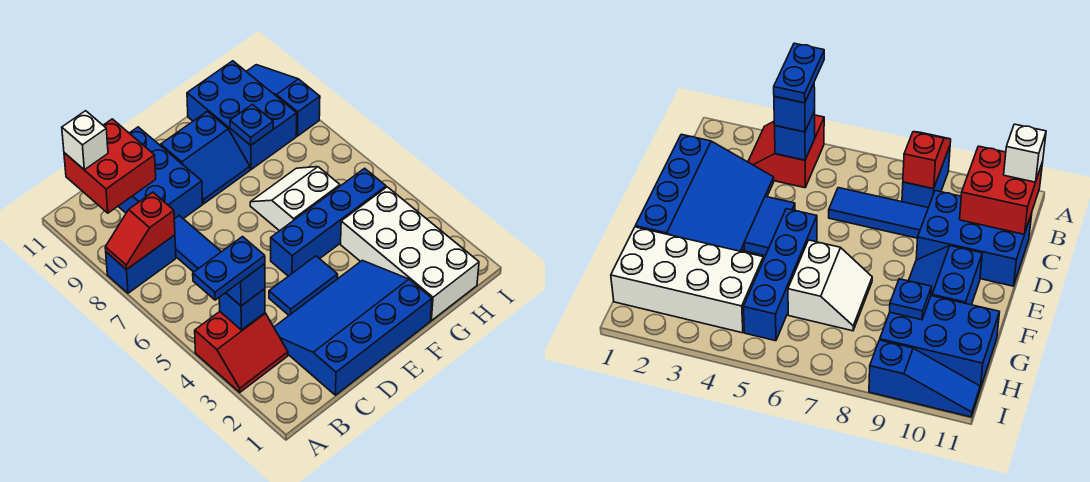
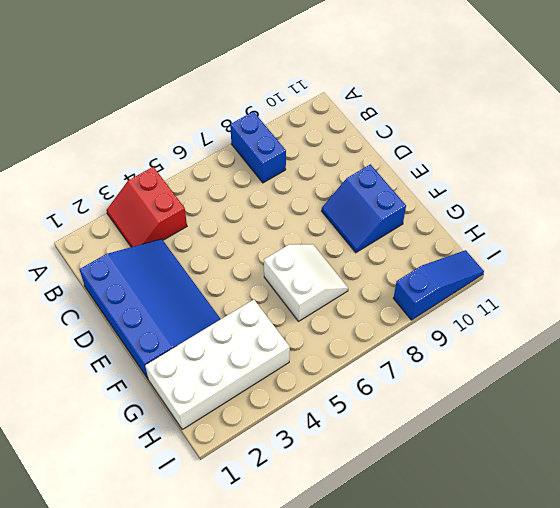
none -> blue tile C6:C8 level 1
none -> blue brick C9:D11 level 1
none -> blue tile D4:E4 level 1

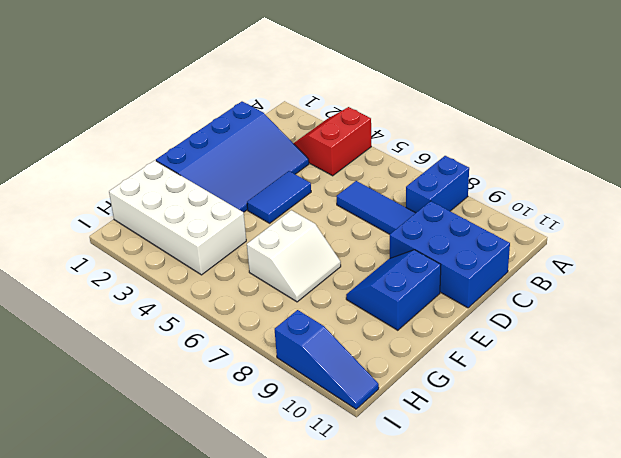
none -> blue brick E5:H5 level 1
none -> blue brick G9:H11 level 1
none -> red slope A8:B8 level 2 top B

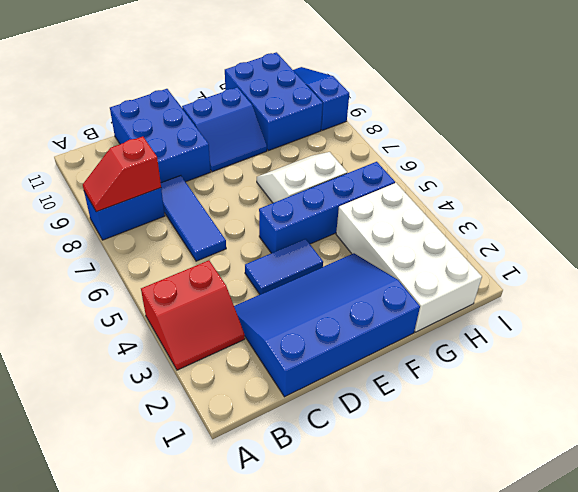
none -> blue brick B4 level 2
none -> red brick B10:C11 level 2
none -> blue plate G9 level 2

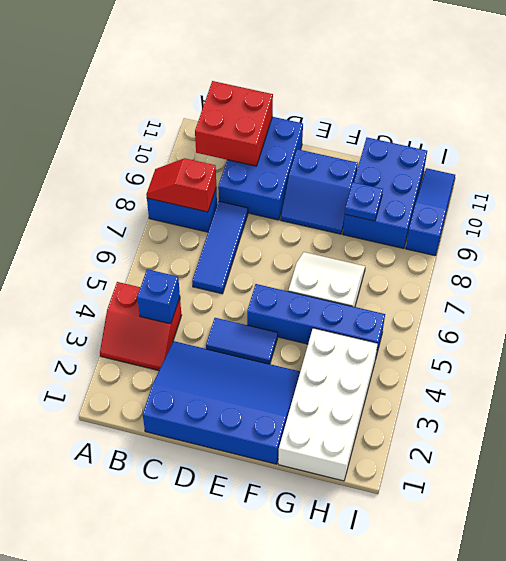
none -> blue brick B4 level 3
none -> white brick B11 level 3
none -> blue plate A4:B4 level 4

